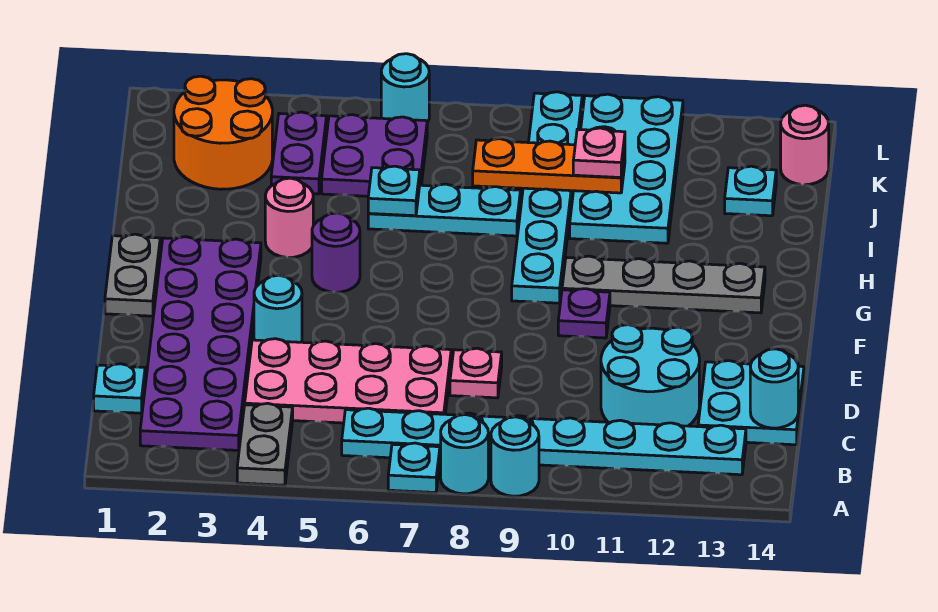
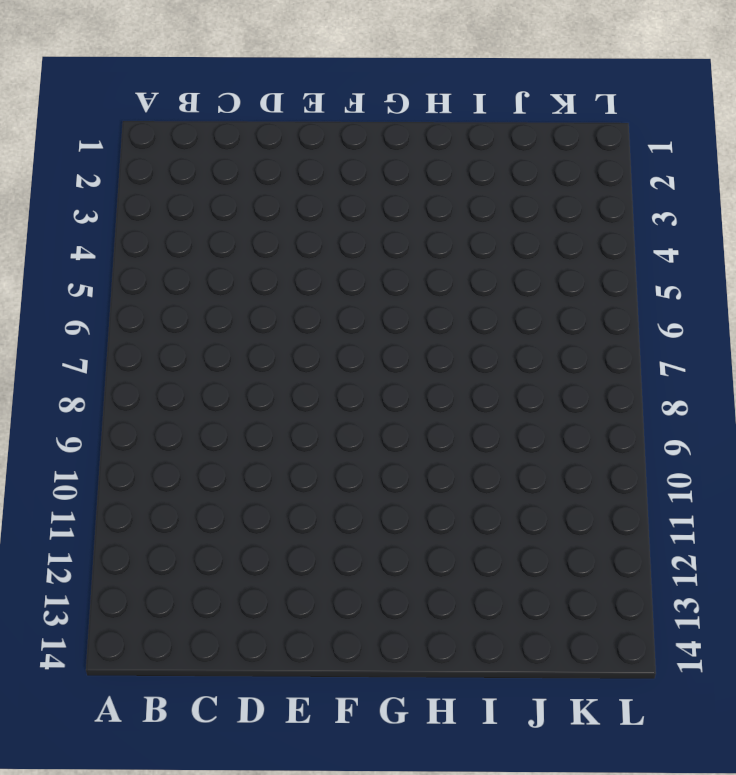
none -> grey plate A4:B4 level 1
none -> cyan plate A7 level 1
none -> cyan round brick A8 level 1
none -> cyan round brick A9 level 1

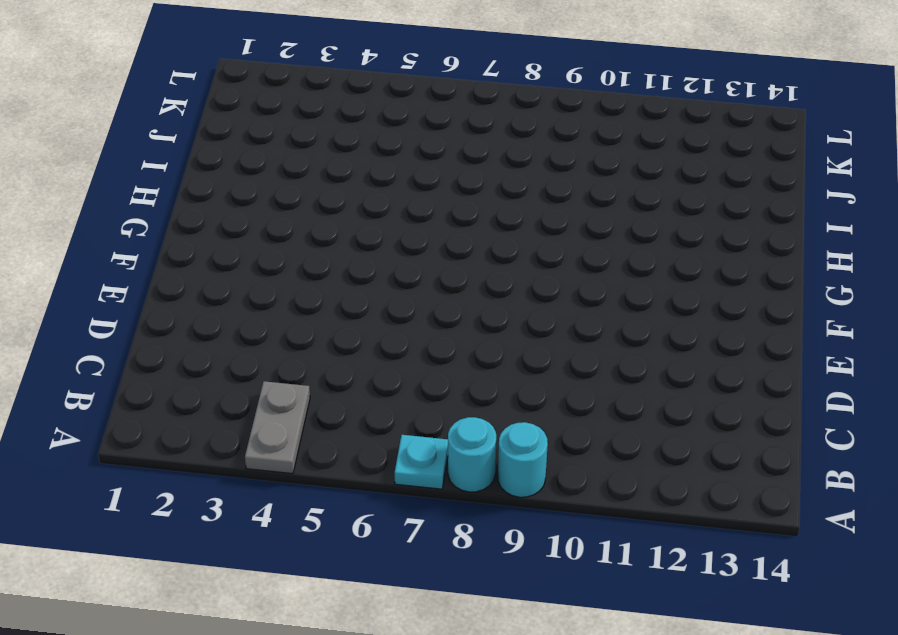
none -> purple plate B2:G3 level 1
none -> cyan plate B6:B13 level 1
none -> cyan plate C1 level 1
none -> pink plate C4:D7 level 1

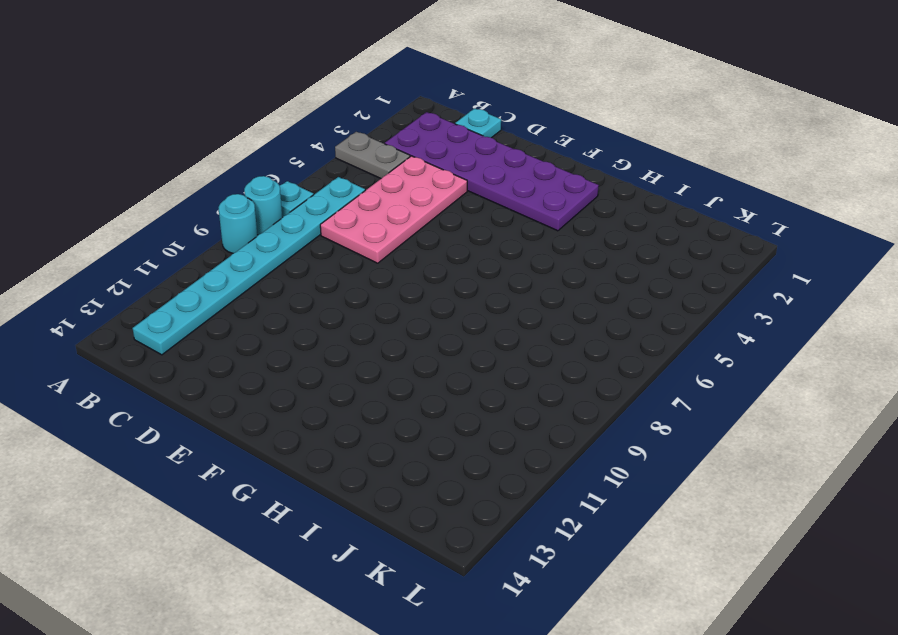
none -> cyan round brick C11:D12 level 1
none -> cyan plate C13:D14 level 1
none -> pink plate D8 level 1
none -> cyan round brick E4 level 1

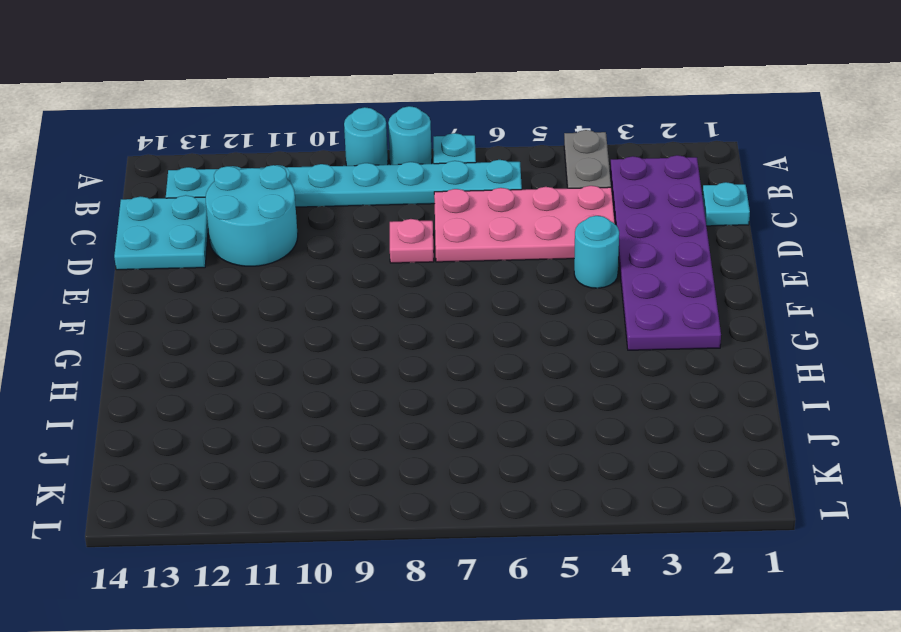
none -> grey plate F1:G1 level 1
none -> purple plate F10 level 1
none -> purple round brick G5 level 1
none -> cyan plate G9:L9 level 1

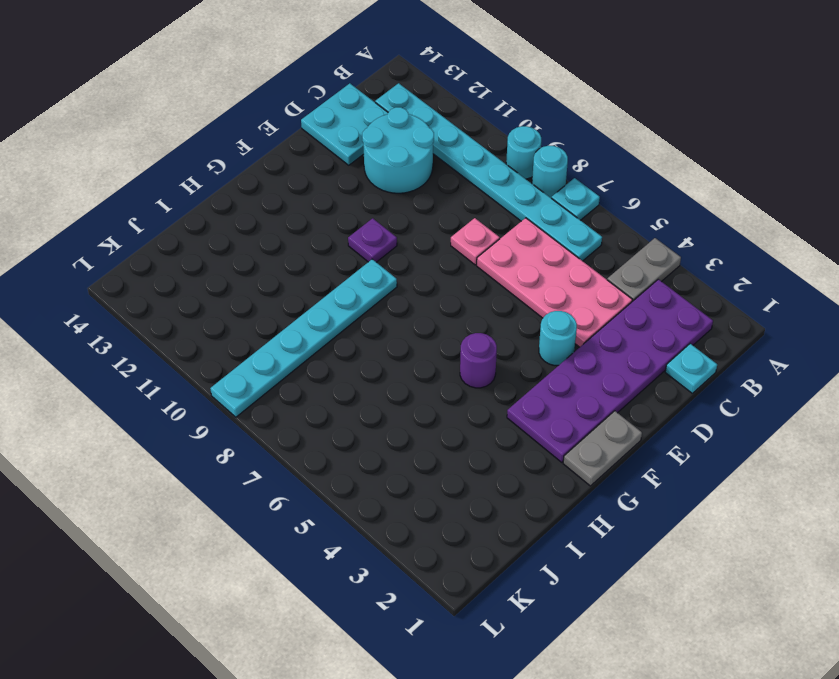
none -> grey plate G10:G13 level 1
none -> pink round brick H4 level 1
none -> cyan plate I6:I8 level 1
none -> cyan plate I10:L11 level 1

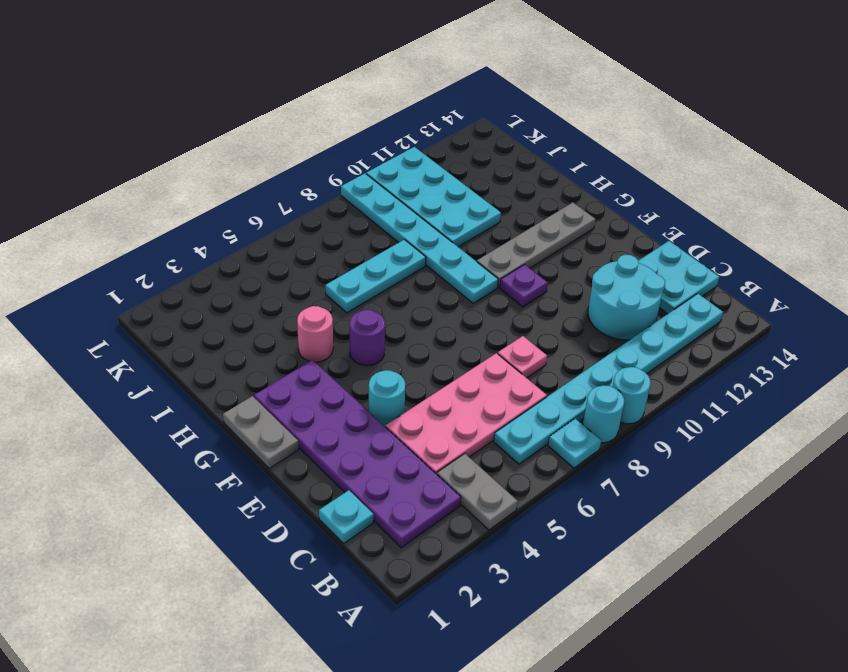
none -> orange round brick J2:K3 level 1
none -> purple plate J4:K4 level 1
none -> purple plate J5:K6 level 1
none -> cyan plate J13 level 1

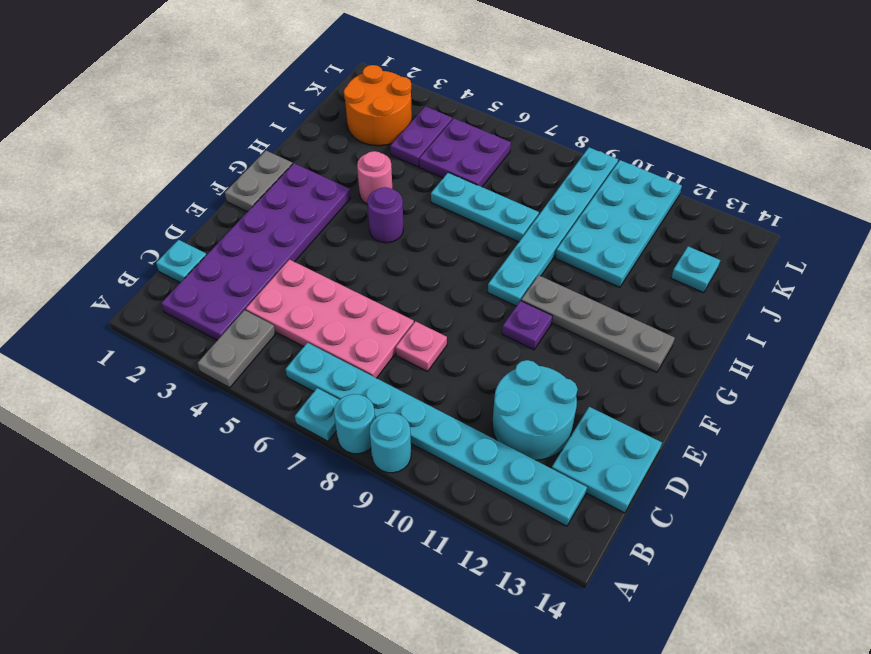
none -> cyan round brick E4 level 1
none -> pink round brick K14 level 1
none -> cyan round brick L6 level 1
none -> cyan round brick C14 level 2

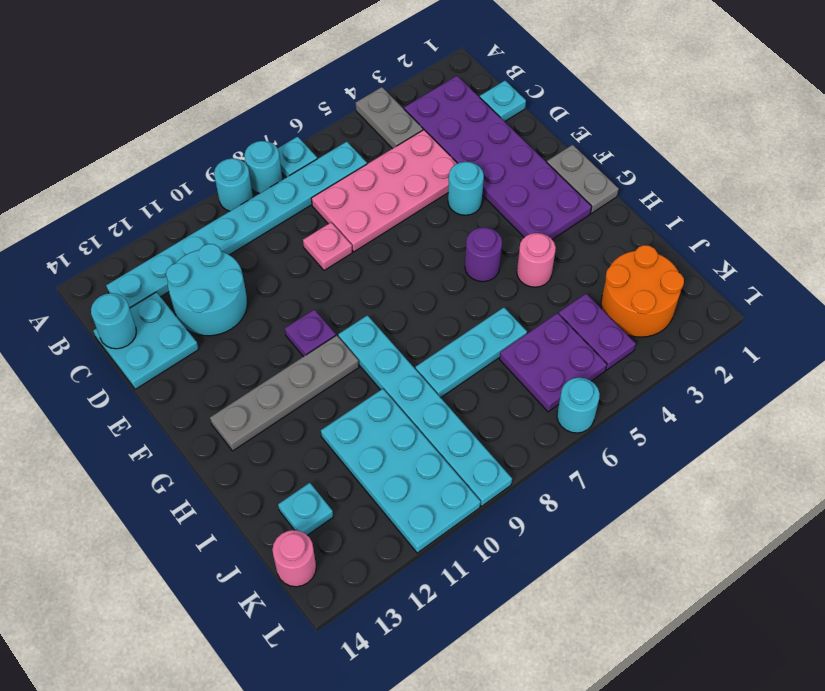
none -> cyan plate I6 level 2
none -> orange plate J8:J10 level 2
none -> pink plate J10 level 3

